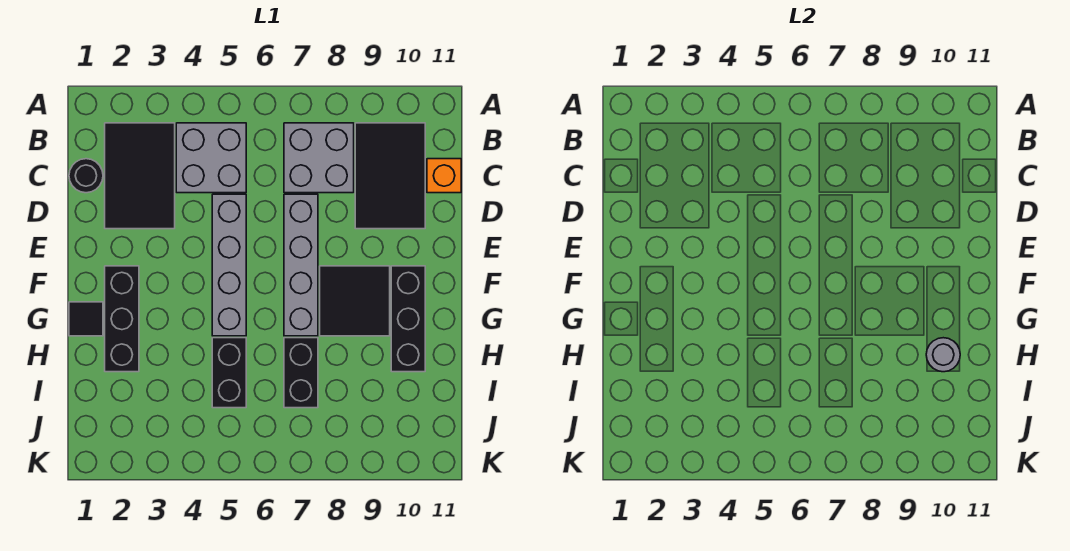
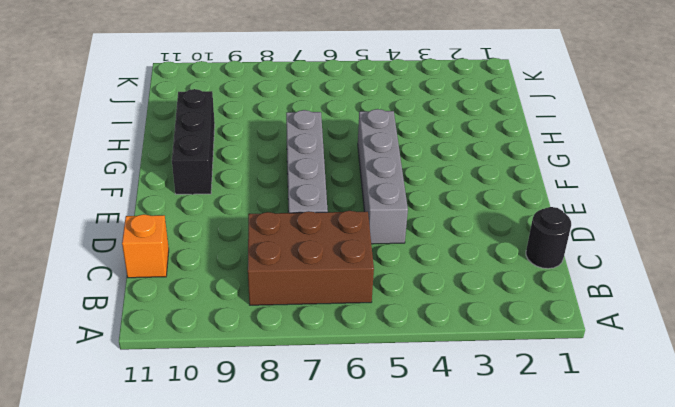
brown brick B6:C8 level 1 -> grey brick B7:C8 level 1
none -> black tile B2:D3 level 1
none -> grey brick B4:C5 level 1
none -> black tile B9:D10 level 1

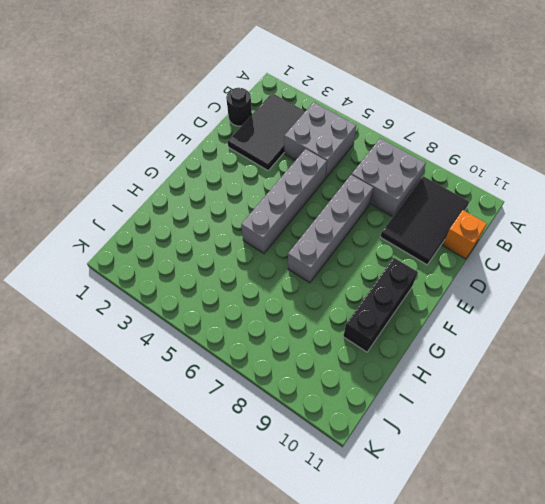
none -> black brick F2:H2 level 1
none -> black tile F8:G9 level 1
none -> black tile G1 level 1

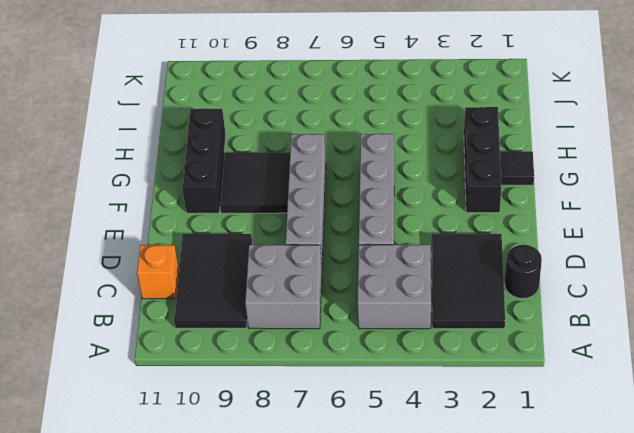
none -> black brick H5:I5 level 1
none -> black brick H7:I7 level 1
none -> grey round brick H10 level 2

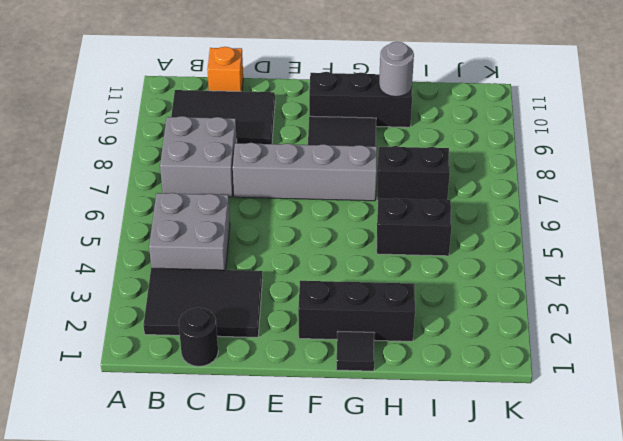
none -> grey brick D5:G5 level 1

